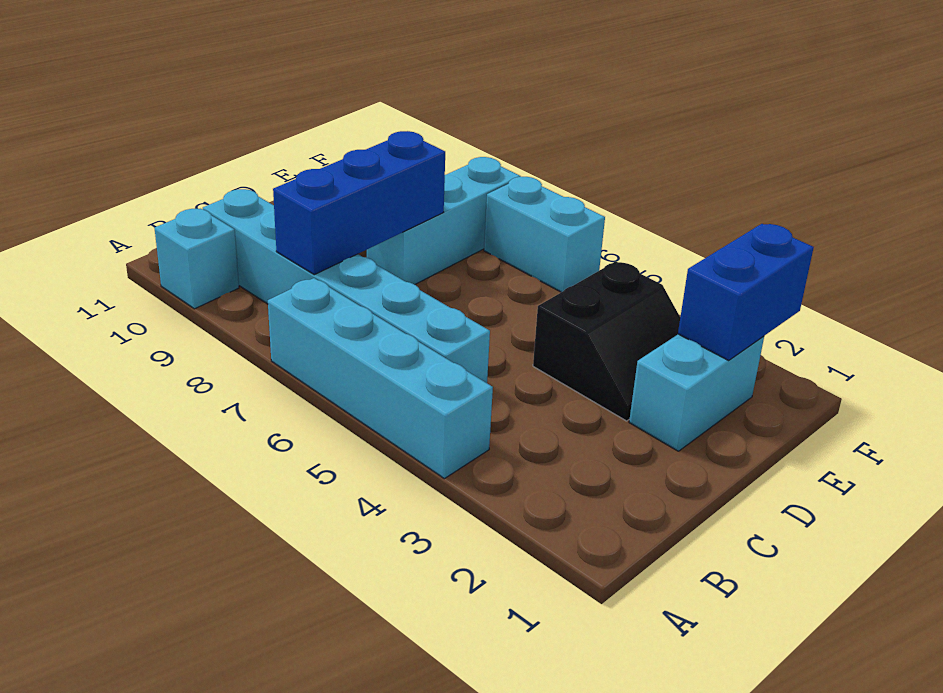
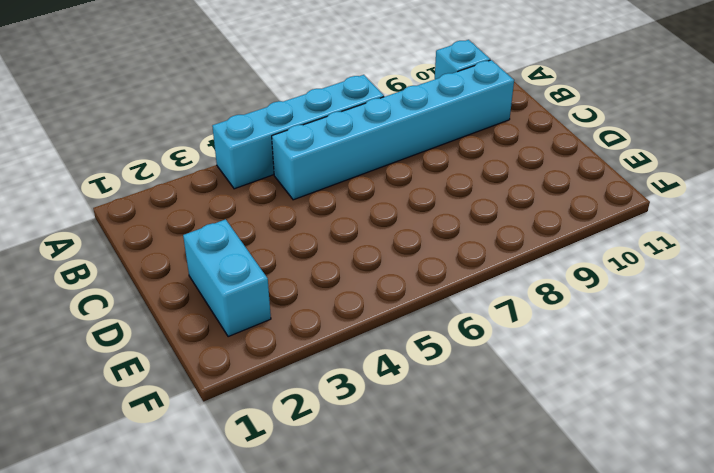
none -> black slope D3:E4 level 1 top 4
none -> cyan brick D8:F8 level 1

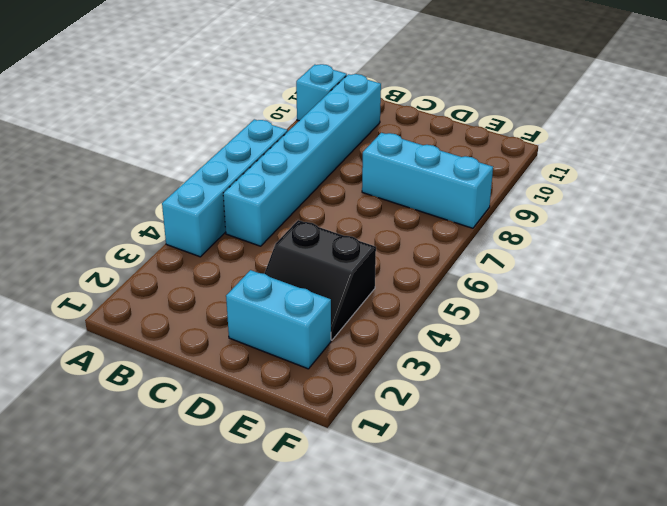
none -> cyan brick F6:F7 level 1
none -> blue brick B8:D8 level 2

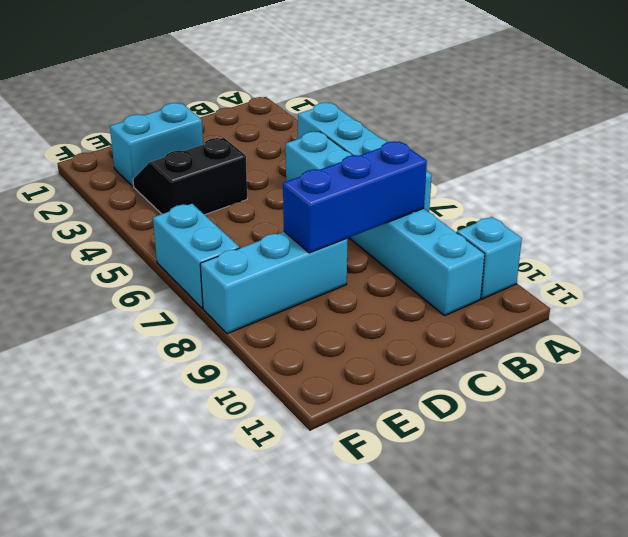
none -> blue brick E2:F2 level 2

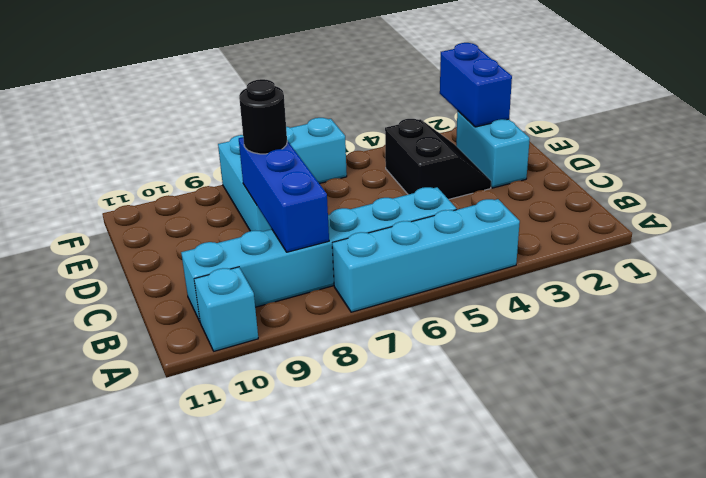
black round brick D8 level 3 -> none

